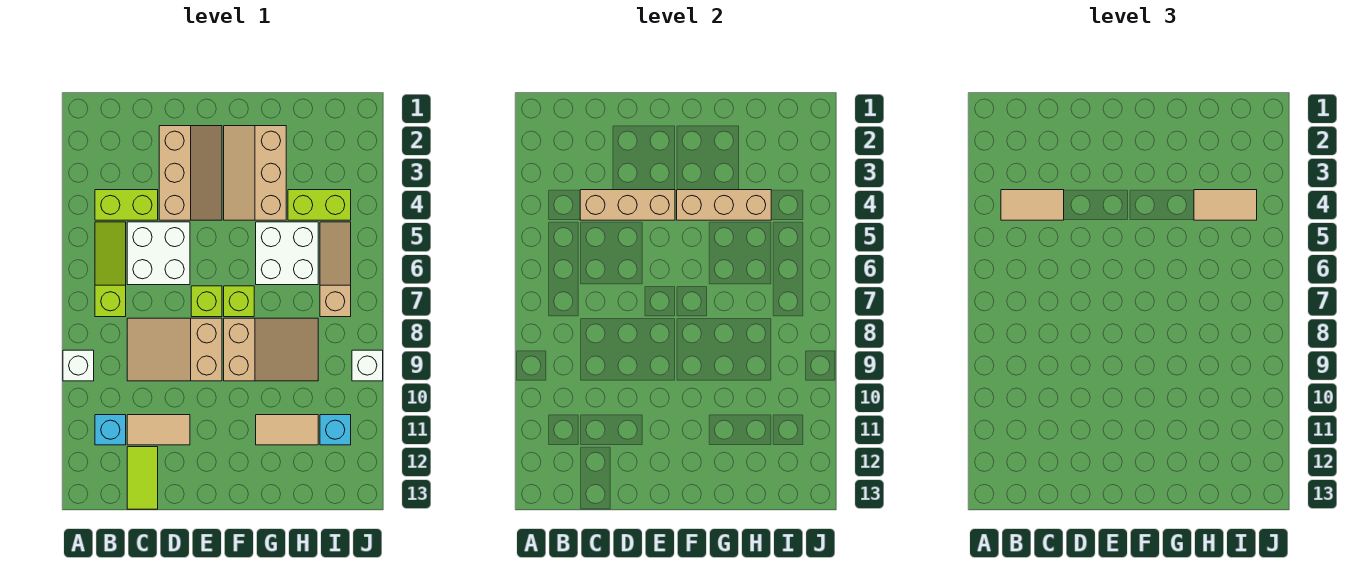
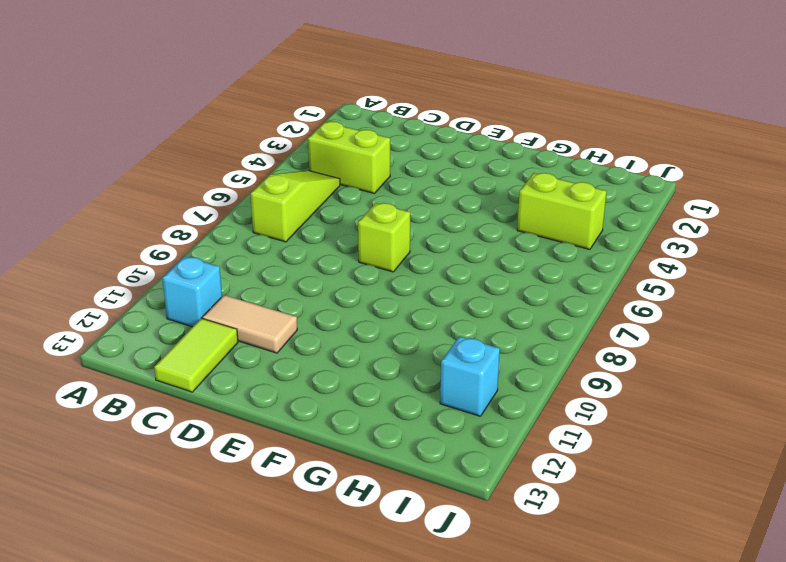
none -> white brick A9 level 1
none -> white brick C5:D6 level 1
none -> tan slope C8:E9 level 1 top E

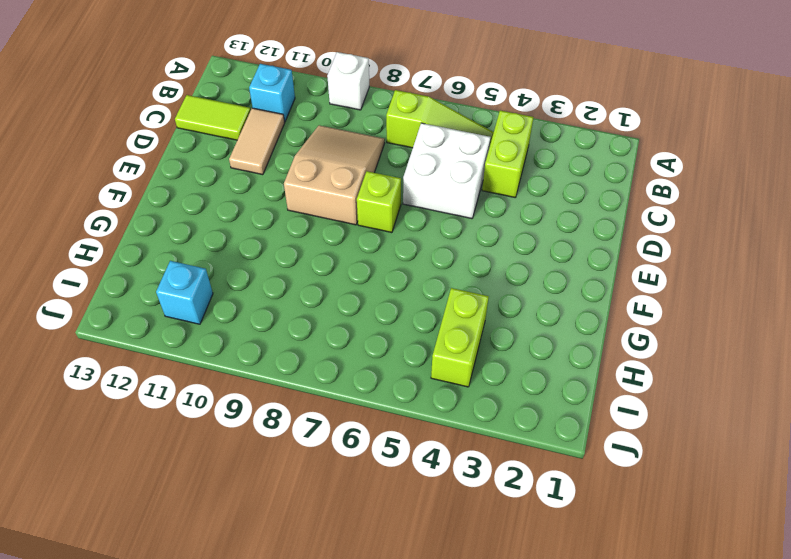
none -> tan slope D2:E4 level 1 top D
none -> tan slope F2:G4 level 1 top G
none -> lime brick F7 level 1

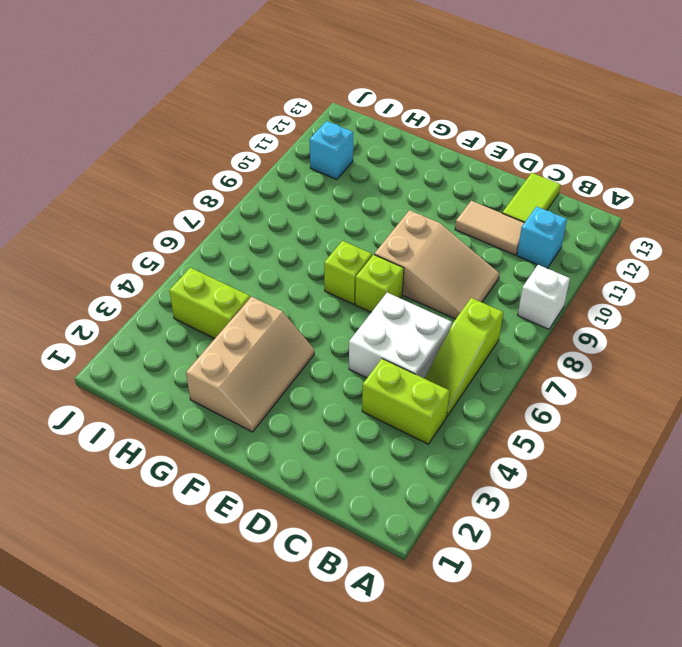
none -> tan slope D2:E4 level 1 top D
none -> tan slope F8:H9 level 1 top F
none -> white brick G5:H6 level 1

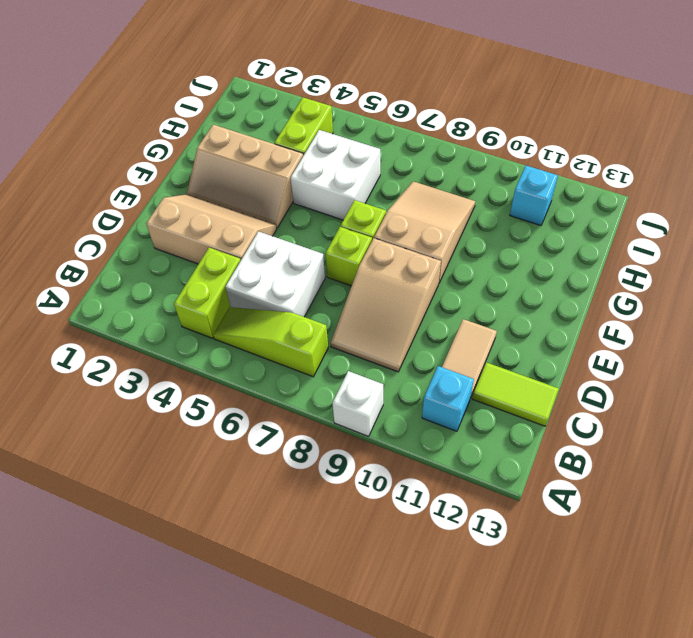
none -> tan tile G11:H11 level 1
none -> tan slope I5:I7 level 1 top 7
none -> white brick J9 level 1

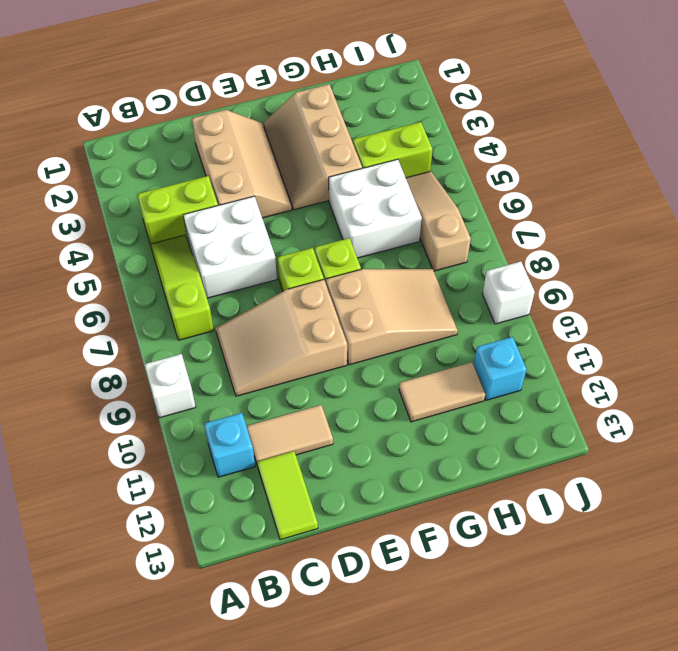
none -> tan brick C4:E4 level 2
none -> tan brick F4:H4 level 2
none -> tan tile B4:C4 level 3

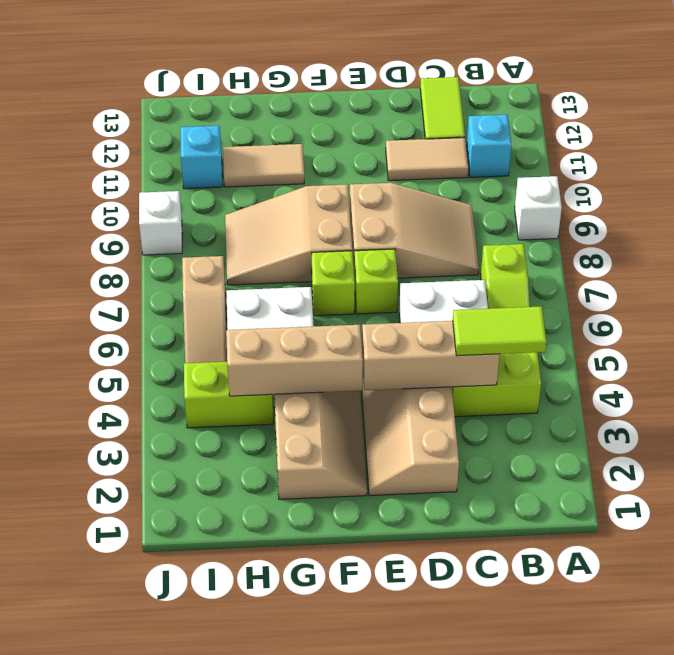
lime tile B4:C4 level 3 -> tan tile B4:C4 level 3
none -> tan tile H4:I4 level 3

